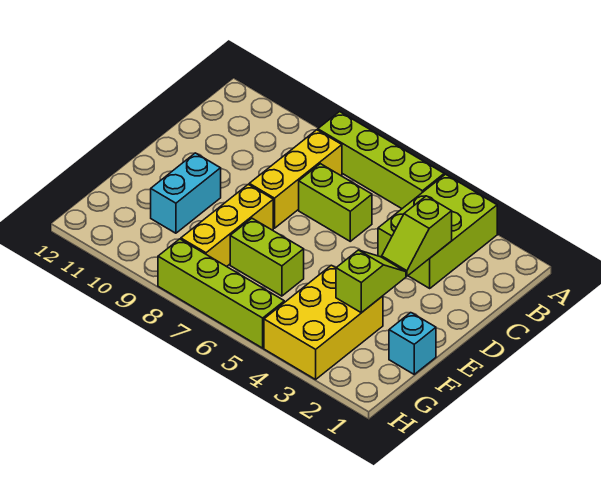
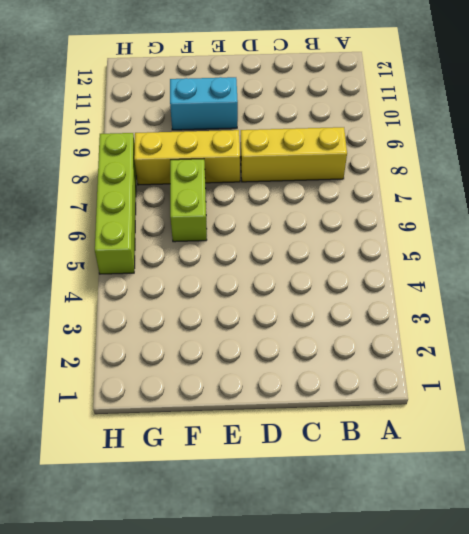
none -> lime brick A3:C4 level 1
none -> lime brick A5:A8 level 1
none -> lime brick C6:C7 level 1

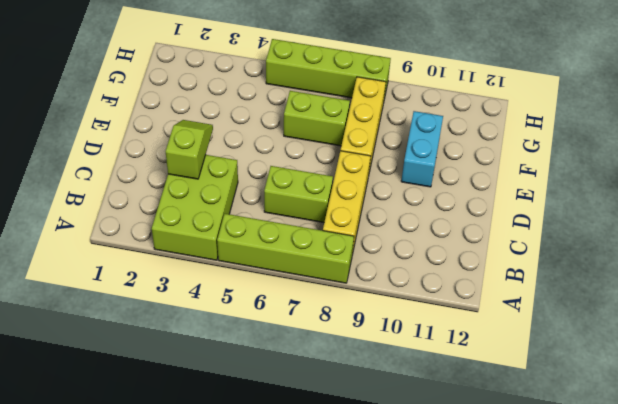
none -> cyan brick F1 level 1
none -> yellow brick F3:H4 level 1
none -> lime slope E3:F3 level 2 top F

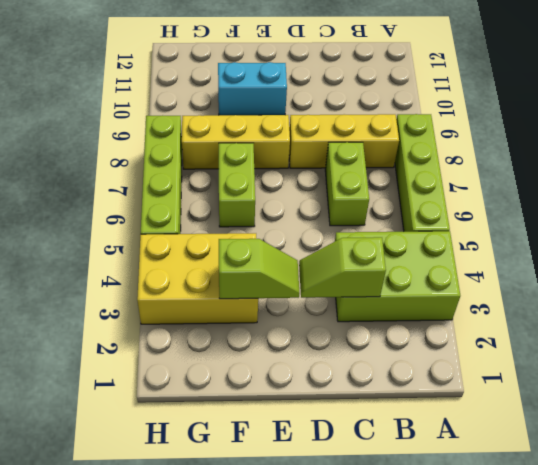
none -> cyan brick F1 level 1

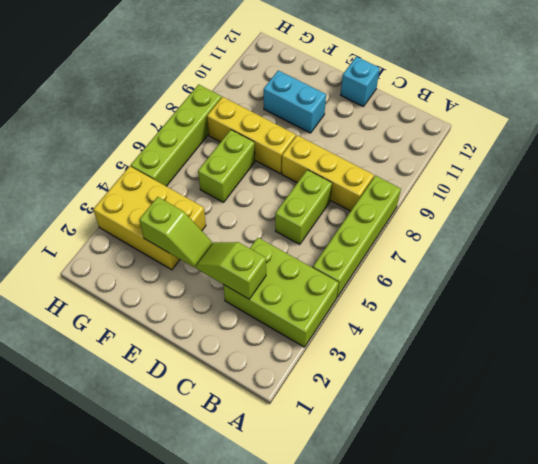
cyan brick D12 level 1 -> cyan brick F1 level 1

